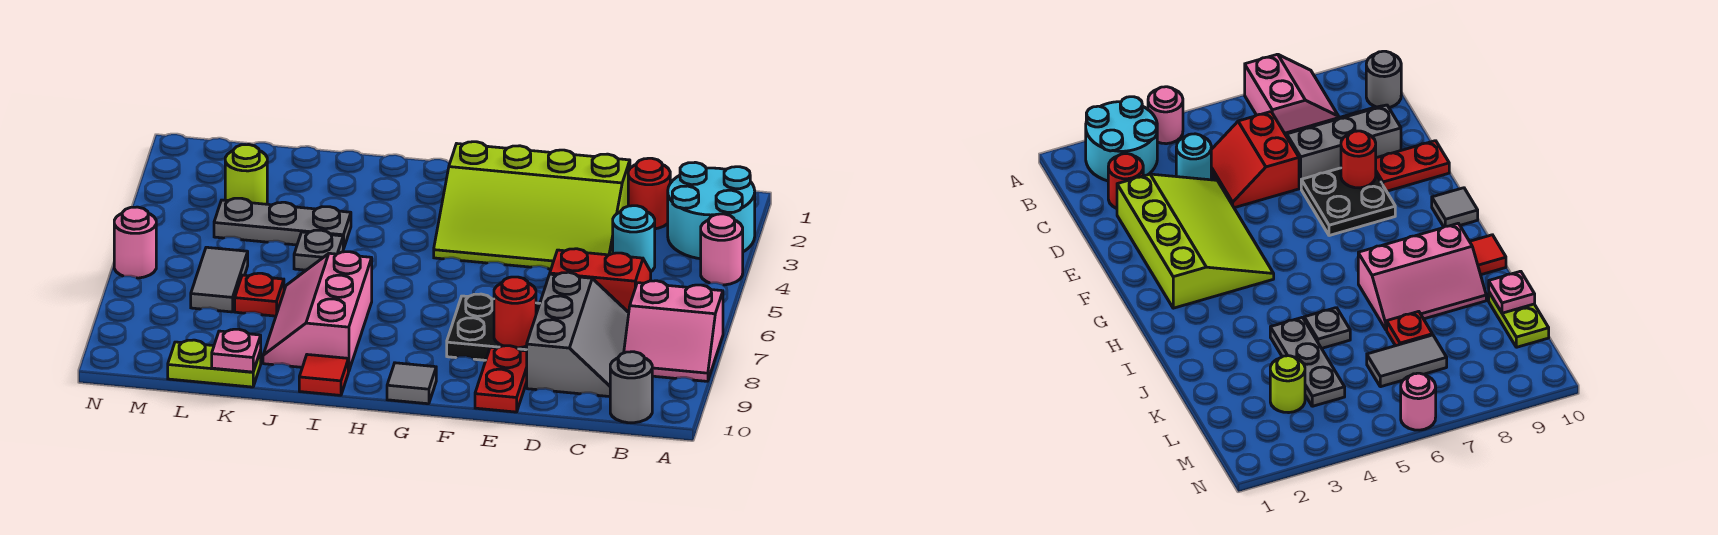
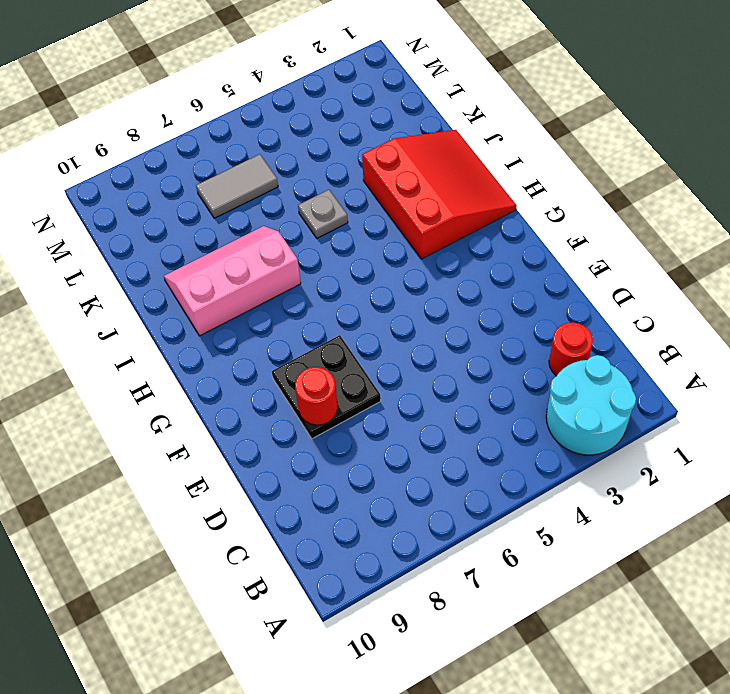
red slope H1:J3 level 1 top 3 -> none
none -> pink round brick A4 level 1
none -> pink slope A7:B8 level 1 top 7
none -> grey round brick B10 level 1

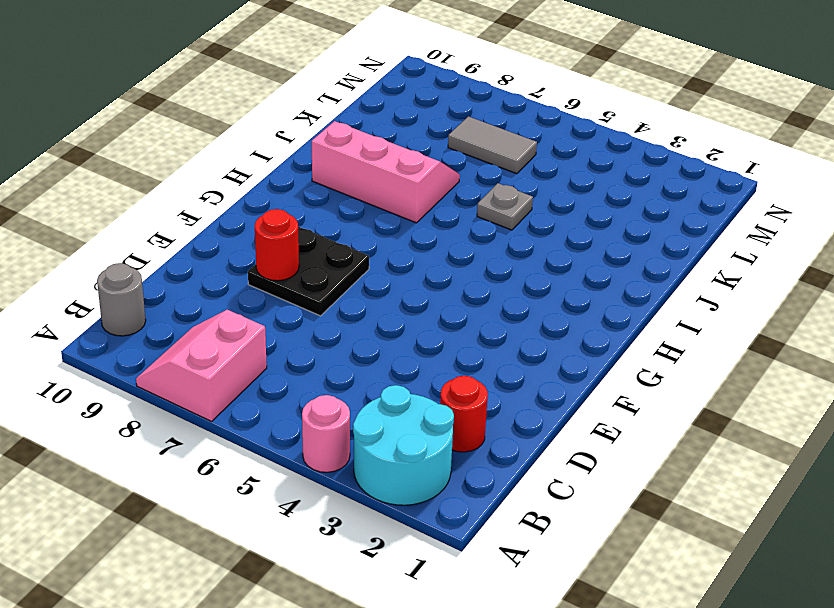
none -> cyan round brick C4 level 1
none -> red slope C5:D6 level 1 top 6
none -> grey slope C7:D9 level 1 top D

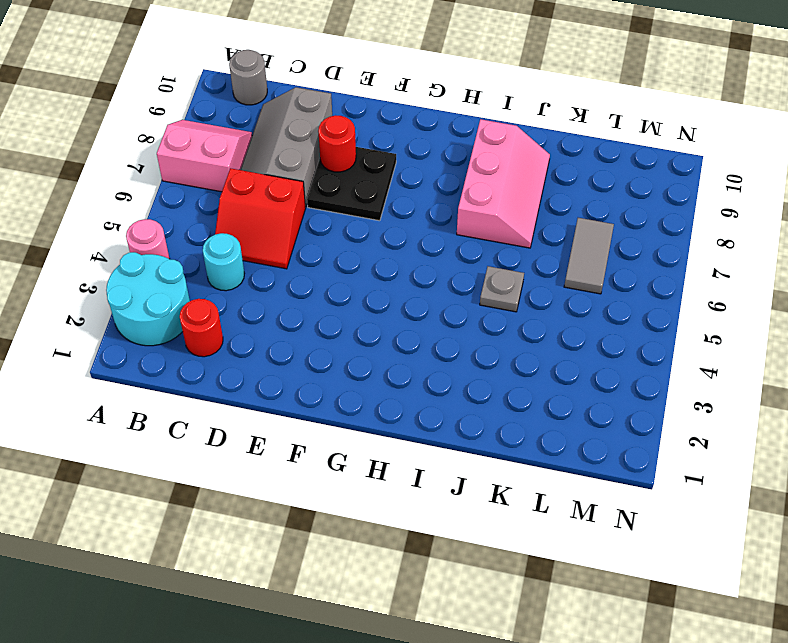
none -> lime slope D2:G4 level 1 top 2
none -> red plate E9:E10 level 1
none -> grey tile G10 level 1

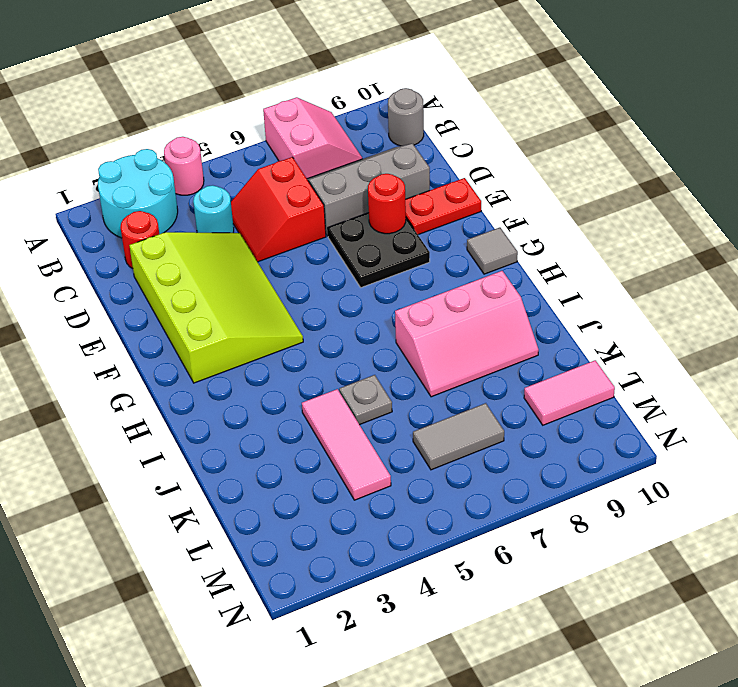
pink tile J4:L4 level 1 -> grey plate J4:L4 level 1
pink tile L9:L10 level 1 -> lime plate K10:L10 level 1
none -> red tile I10 level 1
none -> red plate K7 level 1
none -> lime round brick L3 level 1

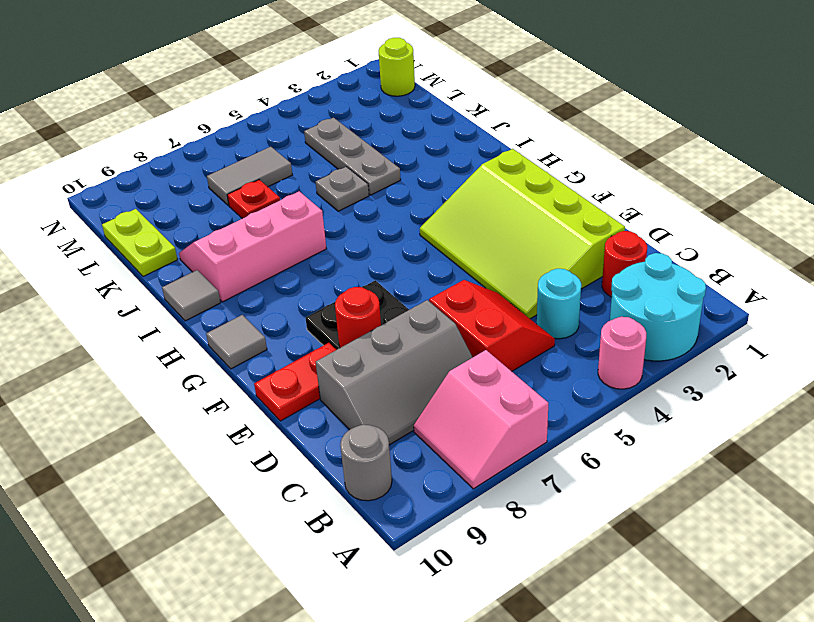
grey tile I10 level 1 -> red tile I10 level 1
lime round brick M1 level 1 -> lime round brick L3 level 1
none -> pink round brick N6 level 1
none -> pink plate K10 level 2

